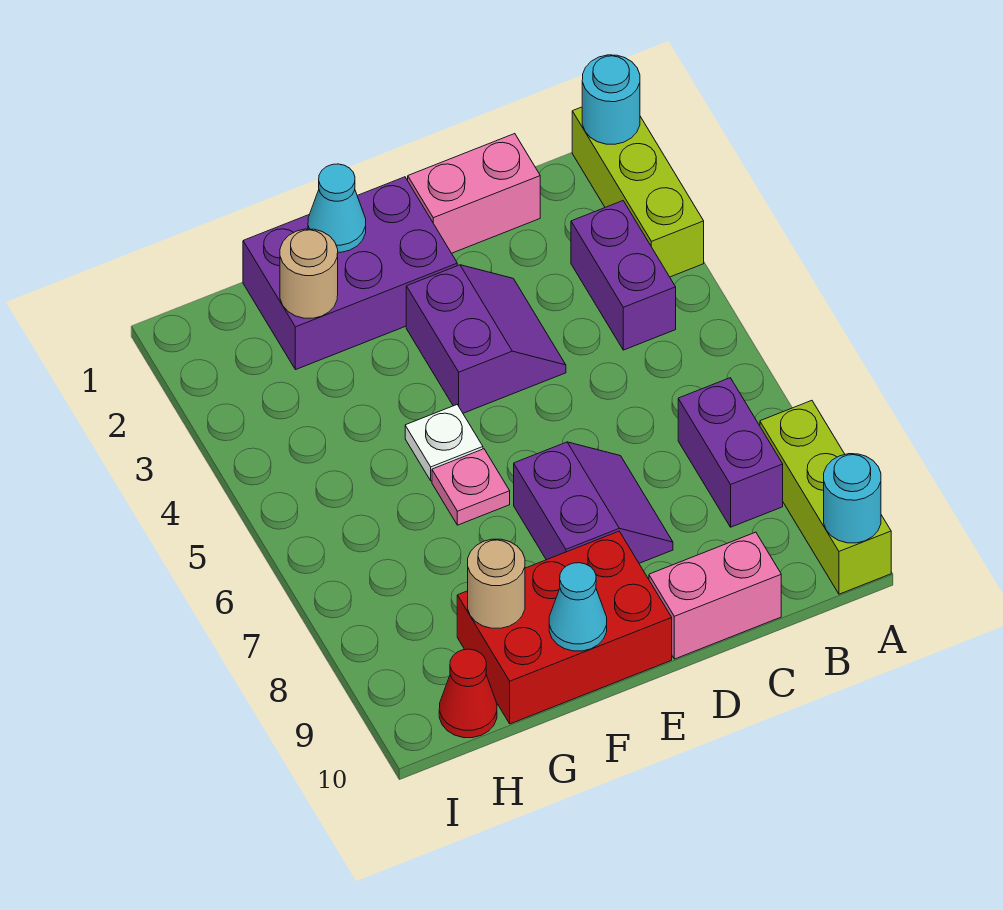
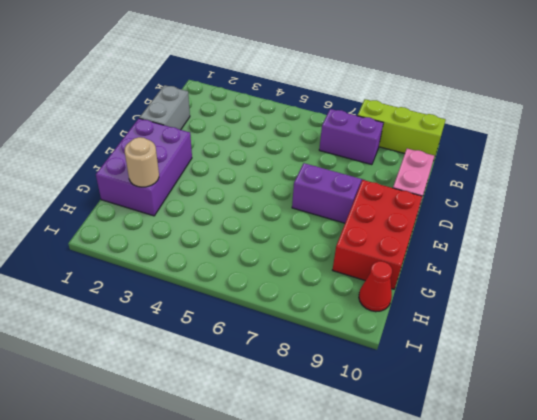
grey brick C1:D1 level 1 -> pink brick C1:D1 level 1
none -> lime brick A1:A3 level 1
none -> purple brick B3:B4 level 1
none -> purple slope D3:E4 level 1 top E

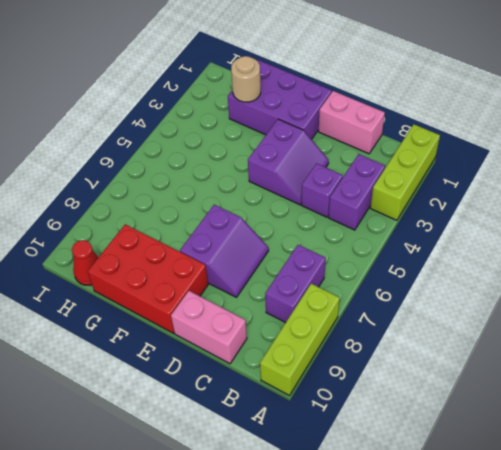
purple brick C4 level 1 -> none
none -> white plate F5 level 1
none -> pink plate F6 level 1
none -> cyan round brick A1 level 2

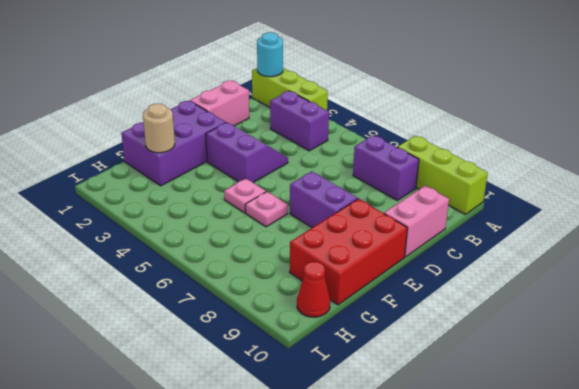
pink plate F5 level 1 -> white plate F5 level 1
none -> cyan round brick A10 level 2
none -> cyan cone F1 level 2
none -> cyan cone F10 level 2

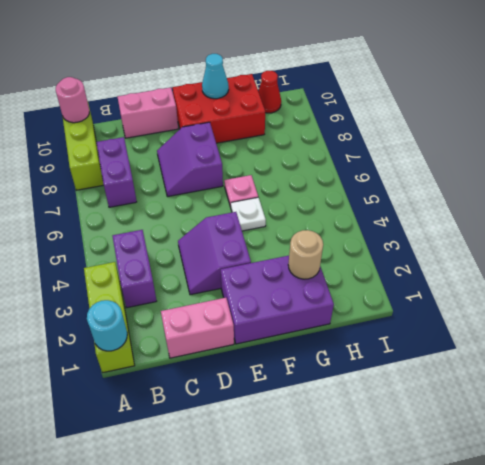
pink round brick A10 level 2 -> cyan round brick A10 level 2
none -> cyan cone F1 level 2
none -> tan round brick G9 level 2

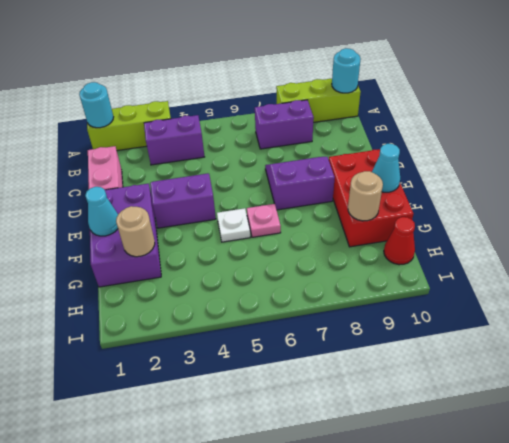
none -> pink brick C10:D10 level 1

